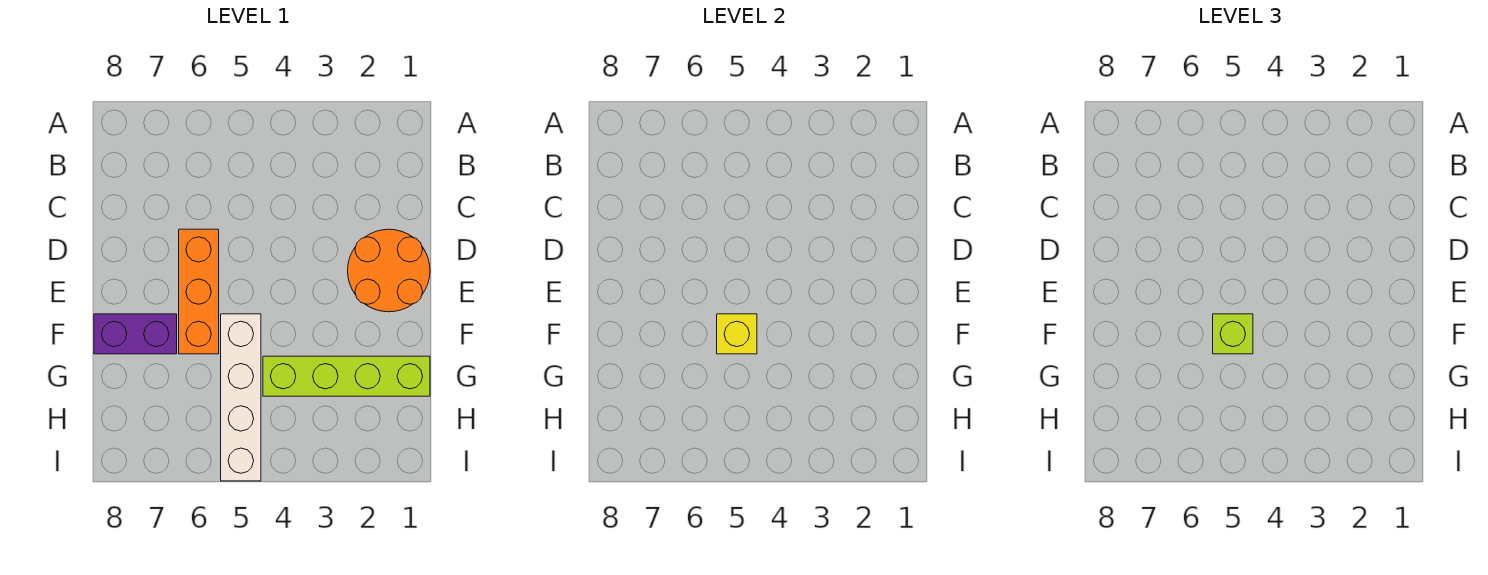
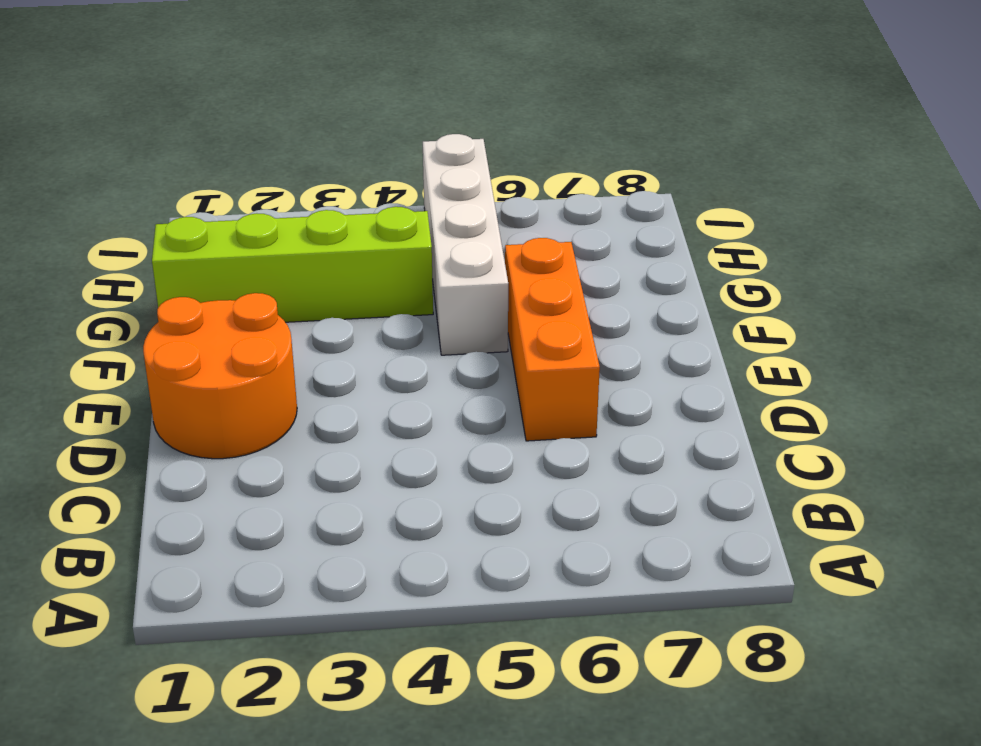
none -> purple brick F7:F8 level 1
none -> yellow brick F5 level 2

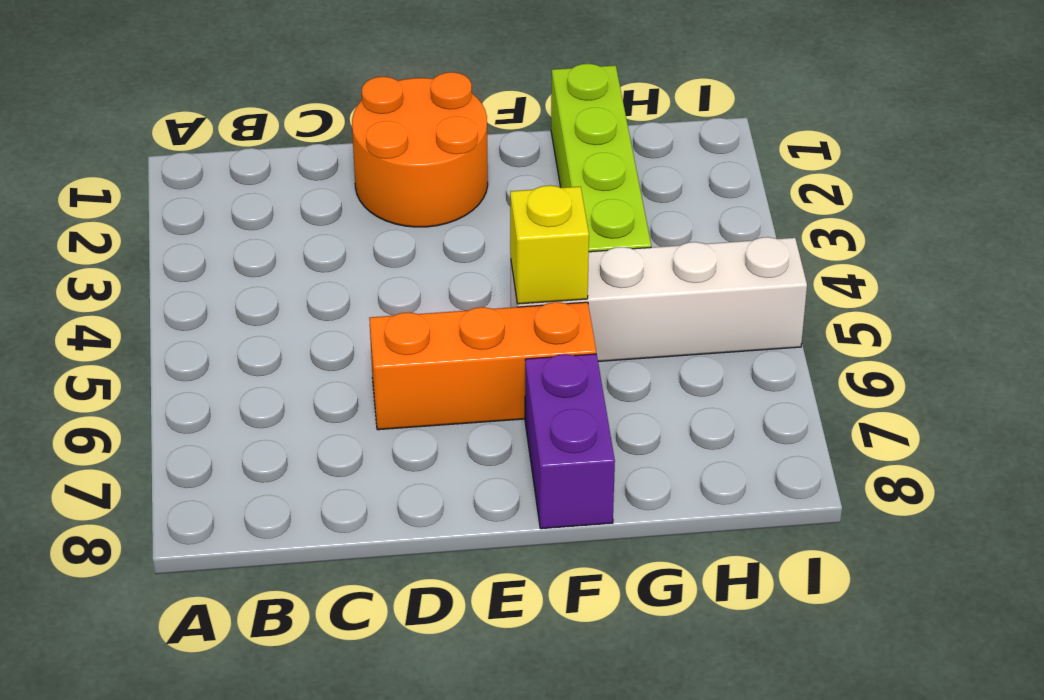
none -> lime brick F5 level 3

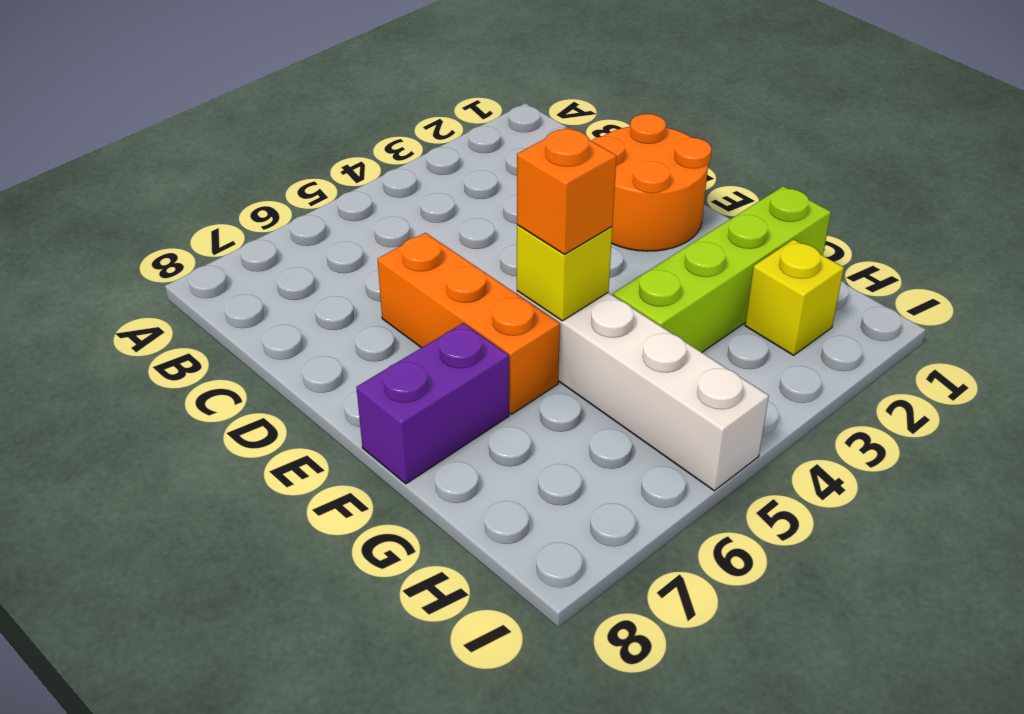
orange brick F5 level 3 -> lime brick F5 level 3
yellow brick H2 level 1 -> none

